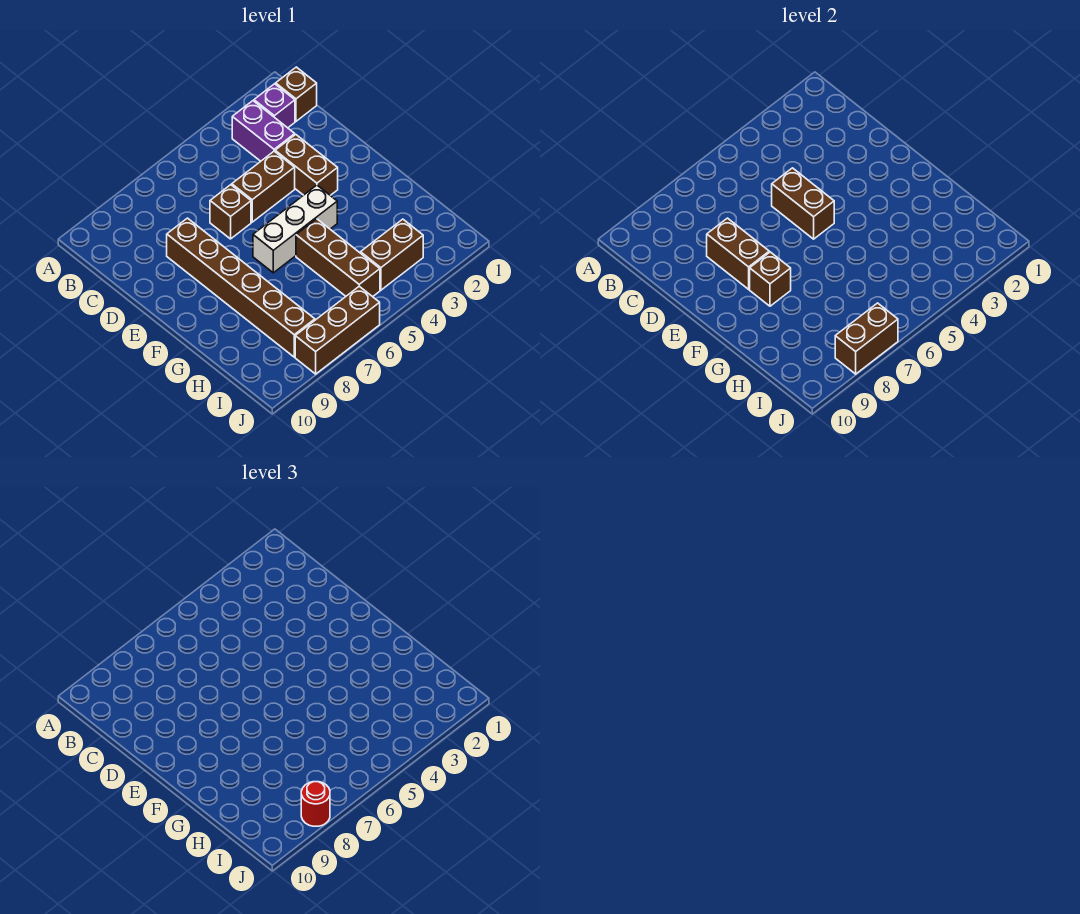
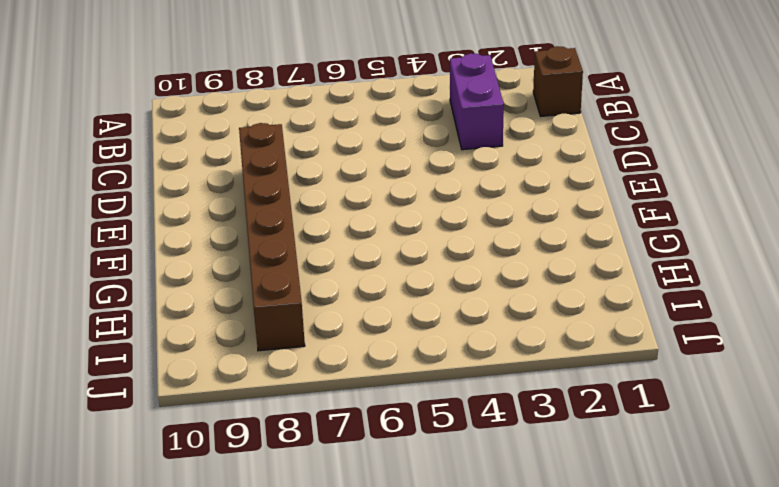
none -> purple brick B2 level 1
none -> brown brick D3:E3 level 1
none -> brown brick D4:D5 level 1

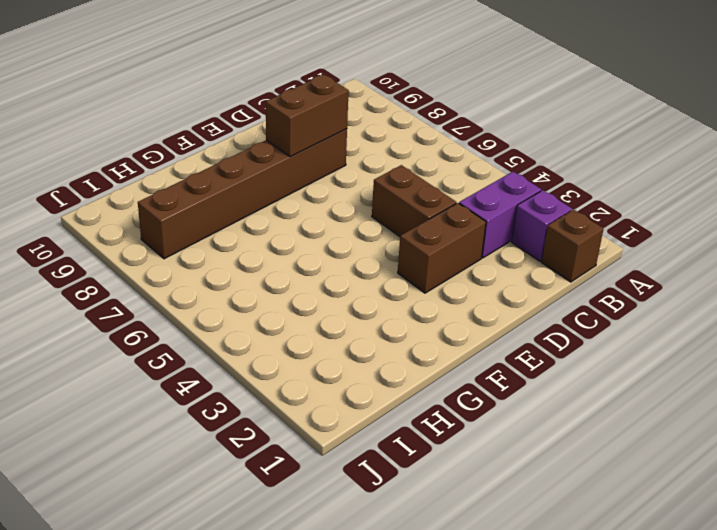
none -> brown brick D6 level 1
none -> white brick F4:F6 level 1
none -> brown brick G5:I5 level 1

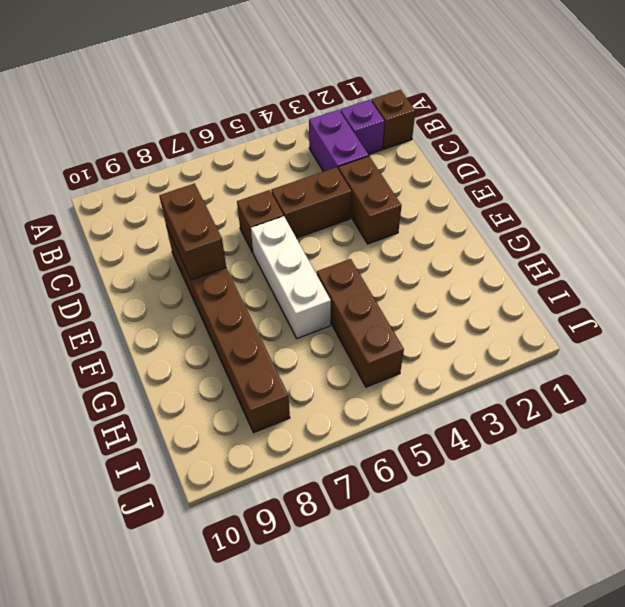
white brick E6:G6 level 1 -> white brick F4:F6 level 1
none -> brown brick I3:I4 level 1
none -> brown brick J6:J8 level 1
none -> brown brick D5:E5 level 2

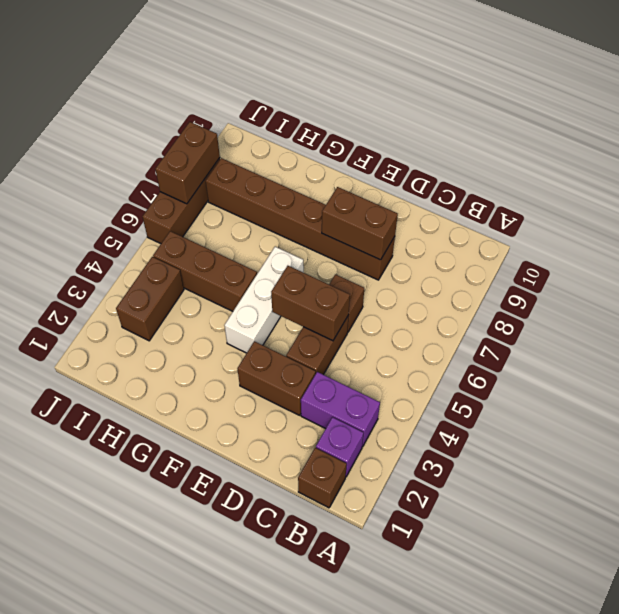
none -> brown brick F8 level 2
none -> red round brick J8 level 3

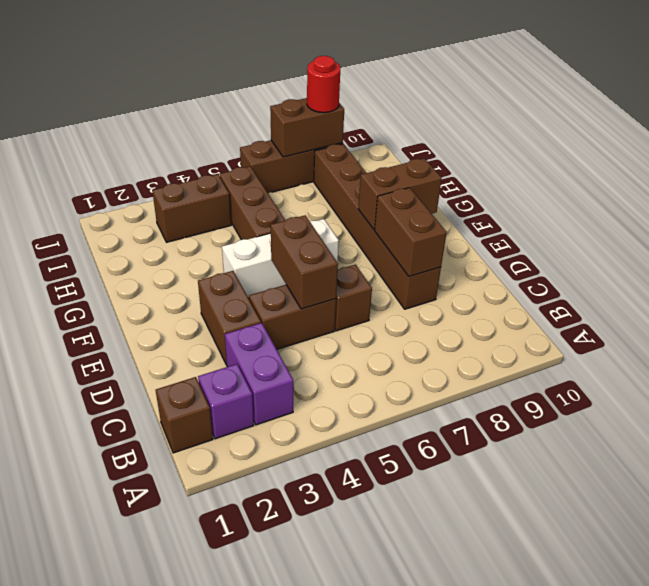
brown brick F8:F9 level 2 -> brown brick F8 level 2

